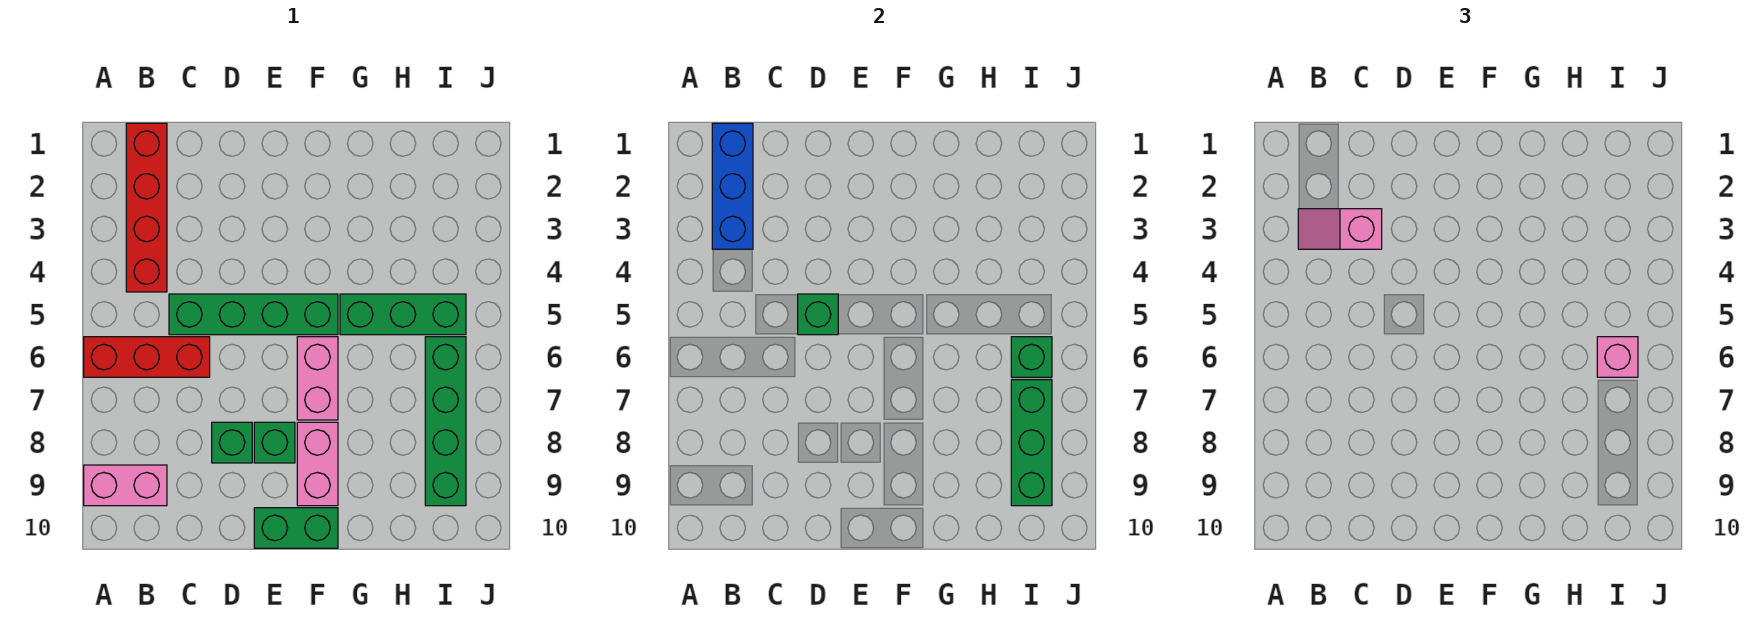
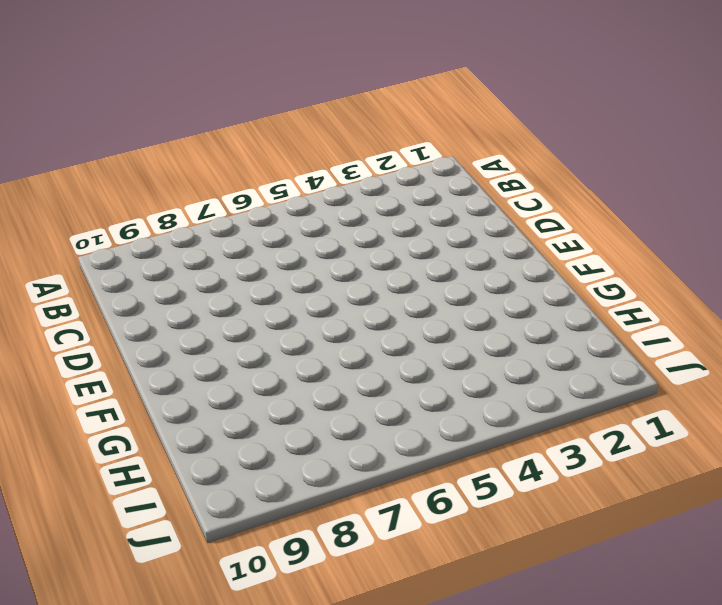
none -> red brick A6:C6 level 1
none -> pink brick A9:B9 level 1
none -> red brick B1:B4 level 1

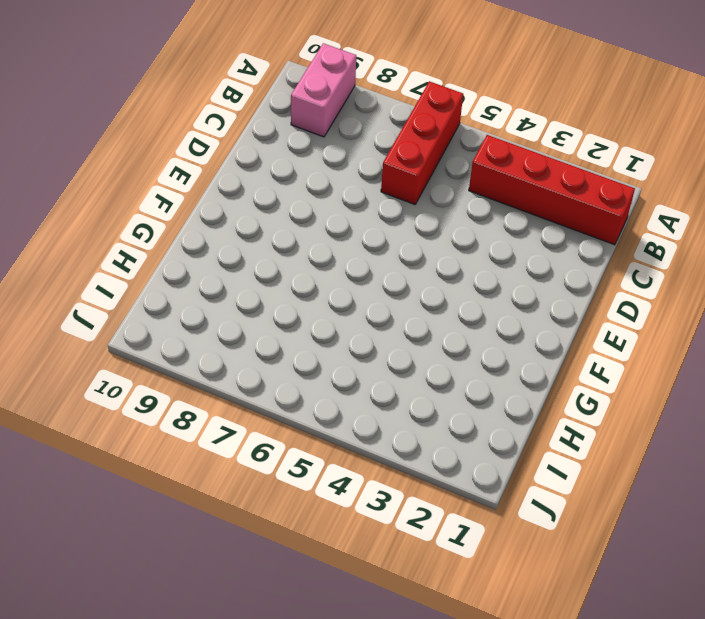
none -> green brick C5:F5 level 1
none -> green brick D8 level 1
none -> green brick E8 level 1

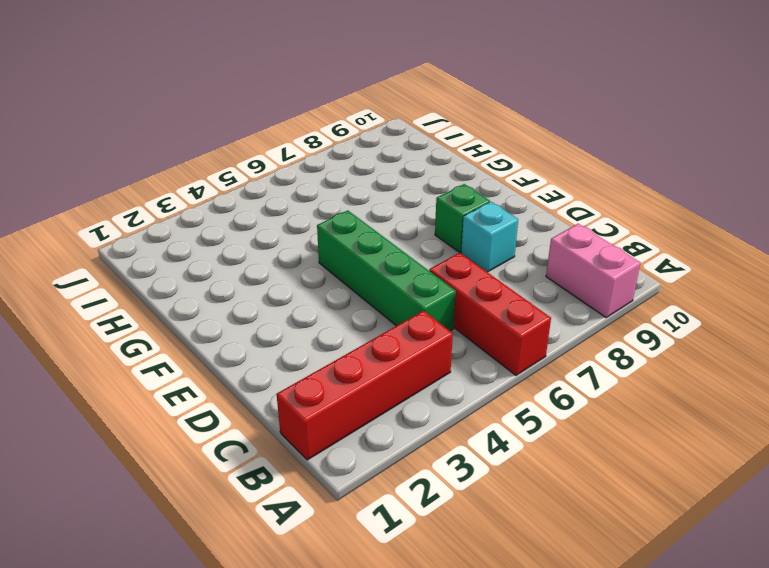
cyan brick D8 level 1 -> green brick D8 level 1
none -> green brick E10:F10 level 1
none -> pink brick F6:F7 level 1
none -> pink brick F8:F9 level 1

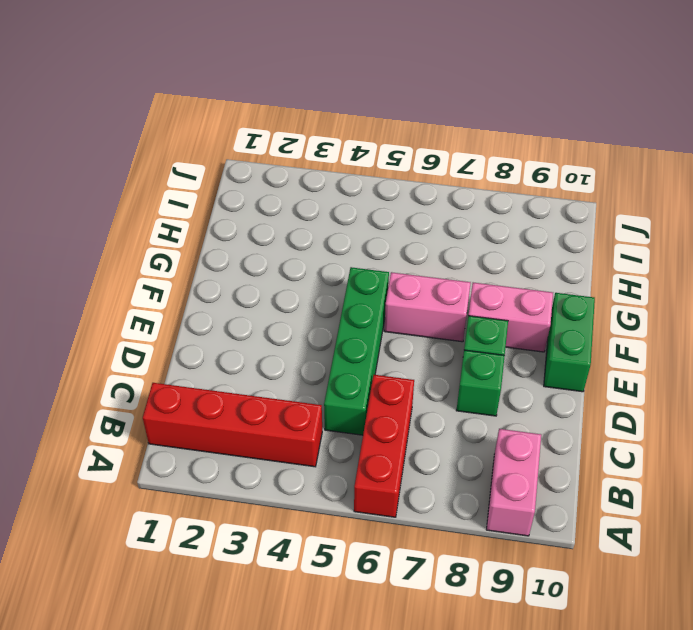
none -> green brick G5:I5 level 1
none -> green brick I6:I9 level 1
none -> blue brick B1:B3 level 2

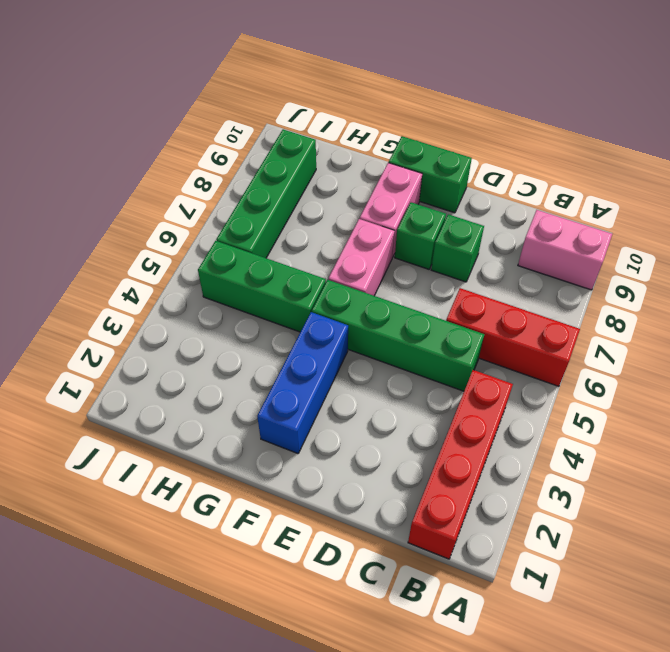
blue brick F2:F4 level 1 -> blue brick B1:B3 level 2
none -> green brick D5 level 2
none -> green brick I6 level 2
none -> green brick I7:I9 level 2

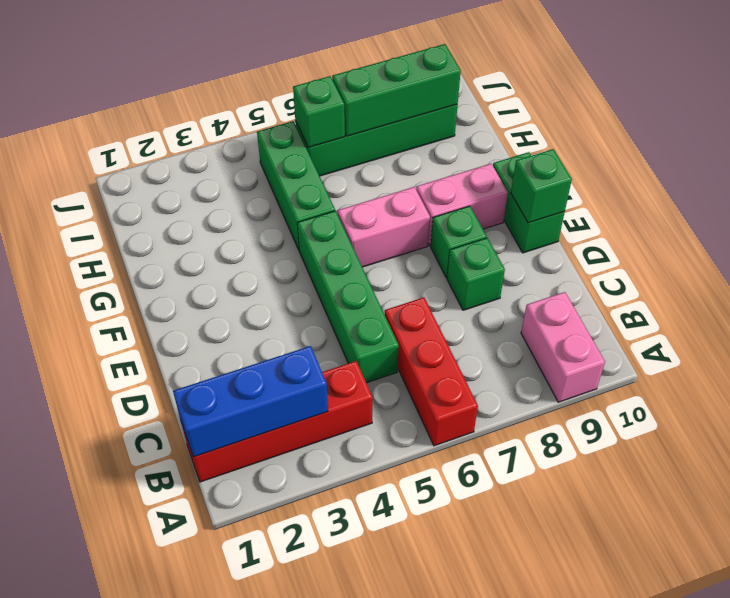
green brick E10 level 2 -> green brick D5 level 2
none -> pink slope B3:C3 level 3 top C
none -> pink brick I6 level 3

